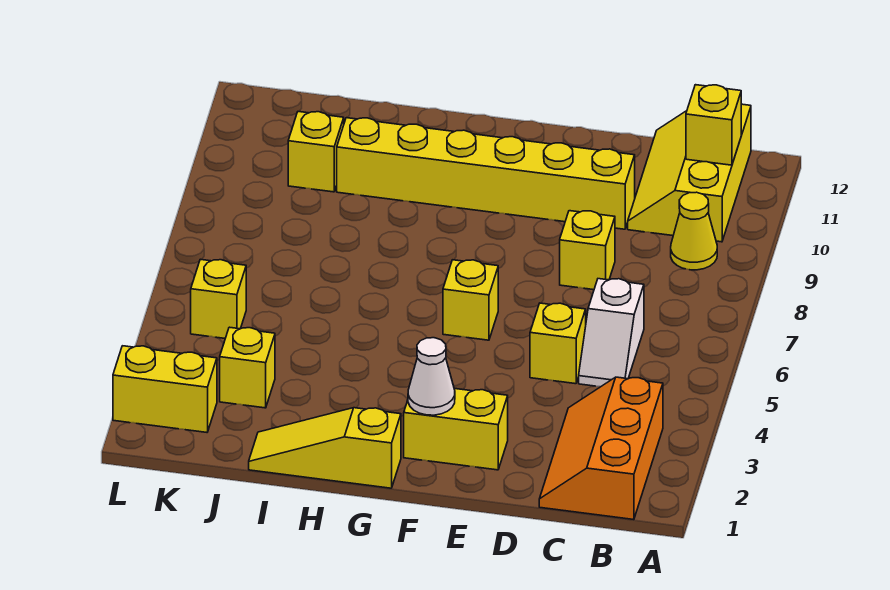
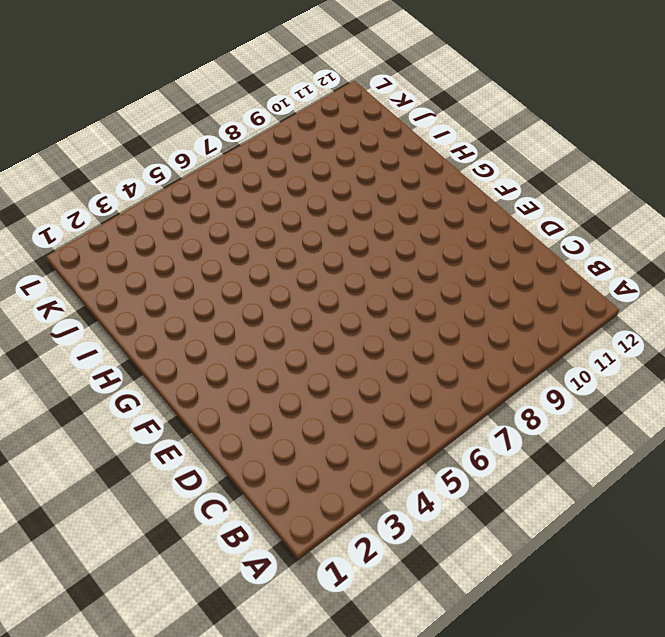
none -> orange slope B1:C3 level 1 top B
none -> yellow cone B9 level 1
none -> yellow slope B10:C12 level 1 top B

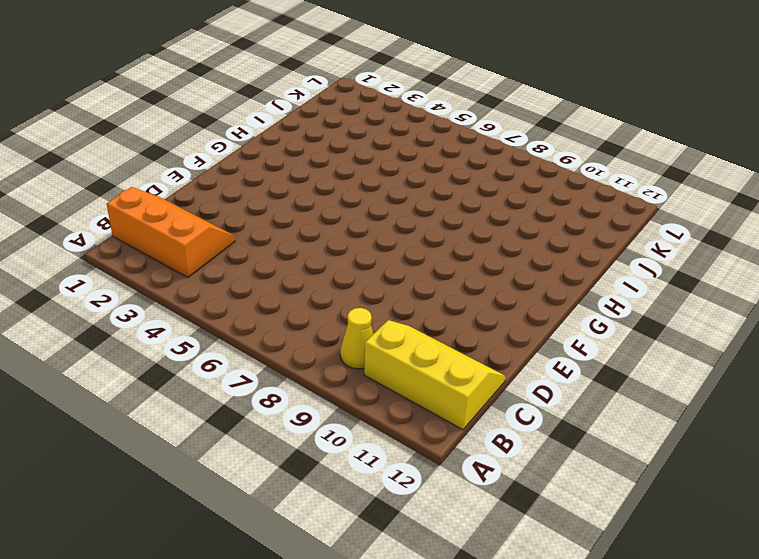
none -> white slope C5:C6 level 1 top 6
none -> yellow brick D5 level 1
none -> yellow brick D8 level 1

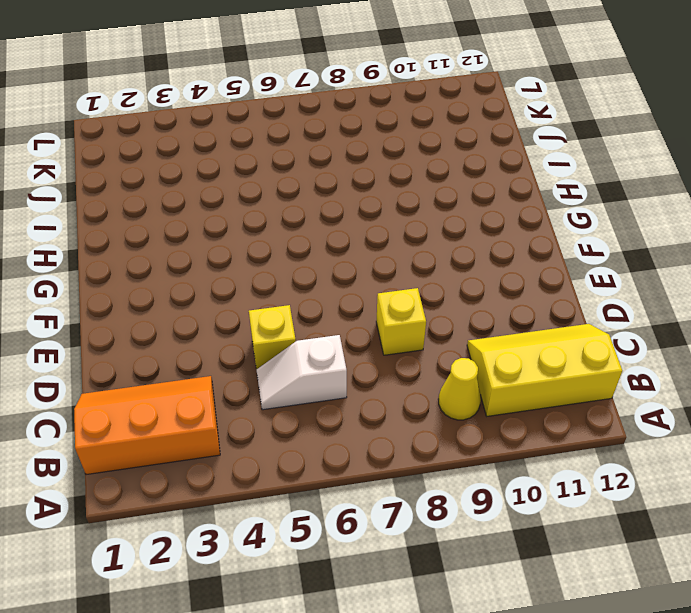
none -> yellow brick D10:I10 level 1
none -> yellow brick E2:F2 level 1
none -> yellow brick F6 level 1

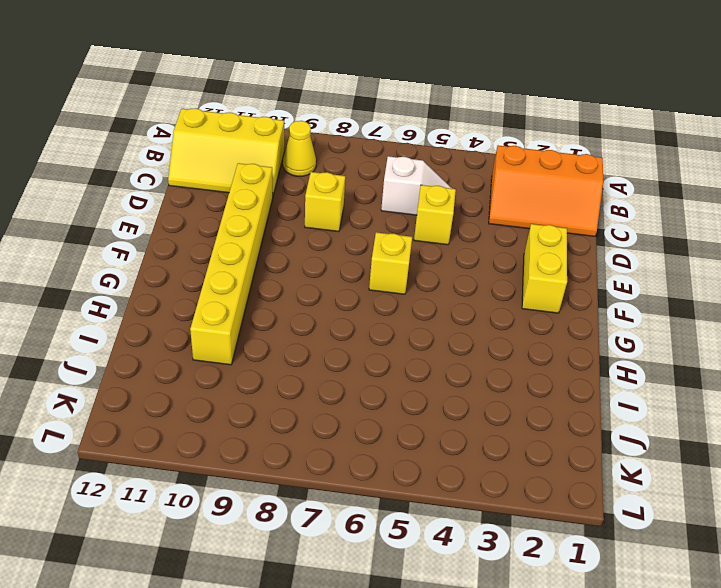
none -> yellow slope G1:I1 level 1 top G
none -> yellow brick J3 level 1
none -> yellow brick J10 level 1

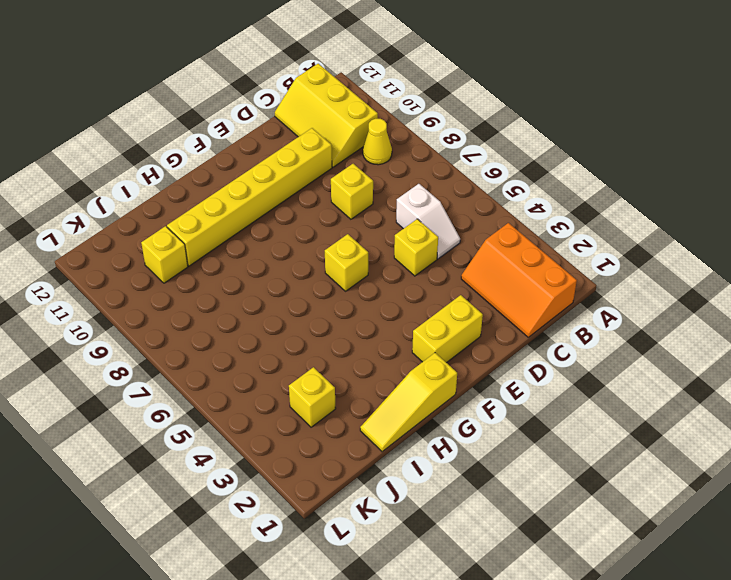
none -> yellow brick K2:L2 level 1
none -> yellow brick K5 level 1
none -> yellow brick B11 level 2

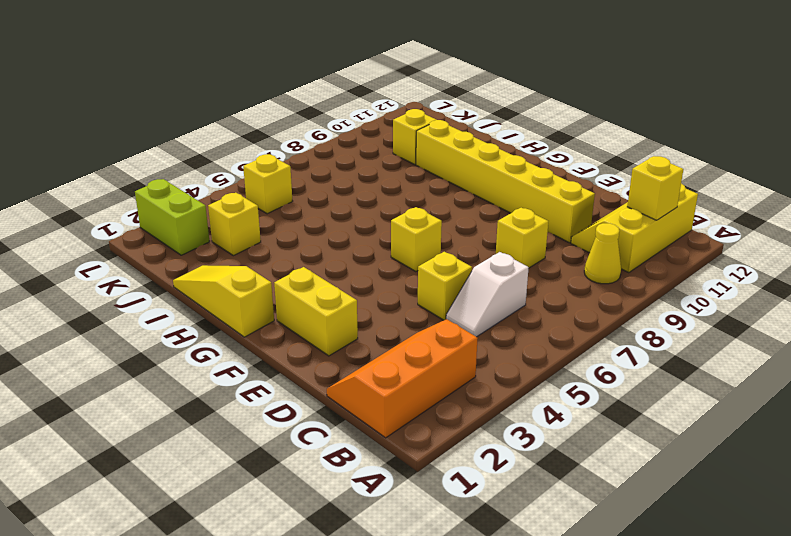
lime brick K2:L2 level 1 -> yellow brick K2:L2 level 1
none -> white cone F2 level 2

